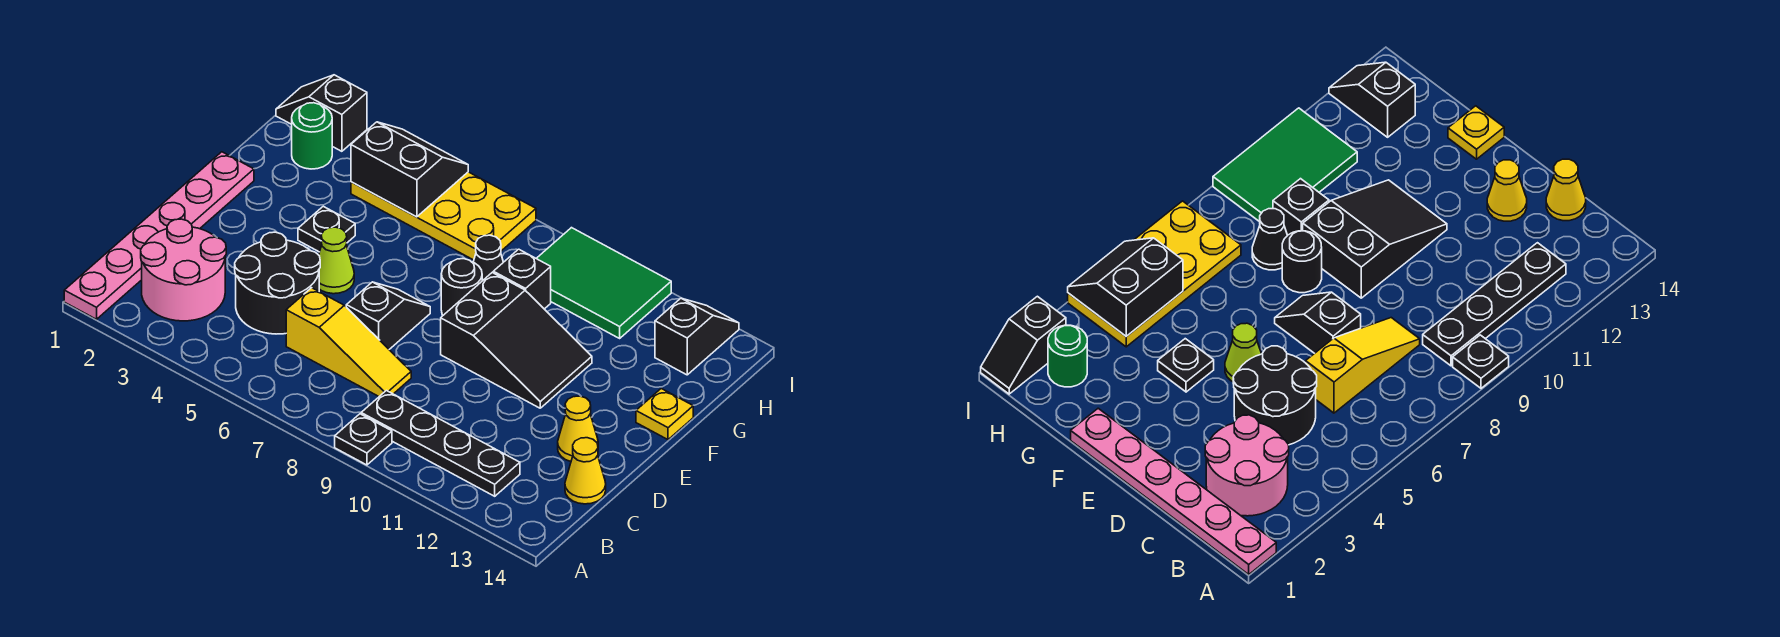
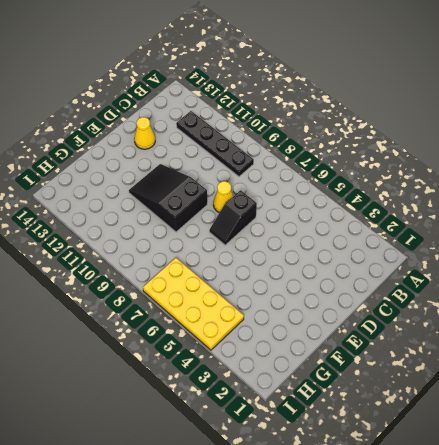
yellow cone D8 level 1 -> yellow cone C14 level 1
none -> pink plate A1:F1 level 1
none -> black plate A9 level 1
none -> pink round brick B2:C3 level 1

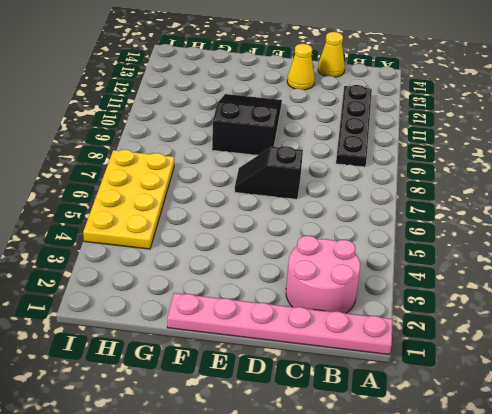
none -> black plate A9 level 1
none -> black round brick C4:D5 level 1
none -> yellow slope C6:C8 level 1 top 6

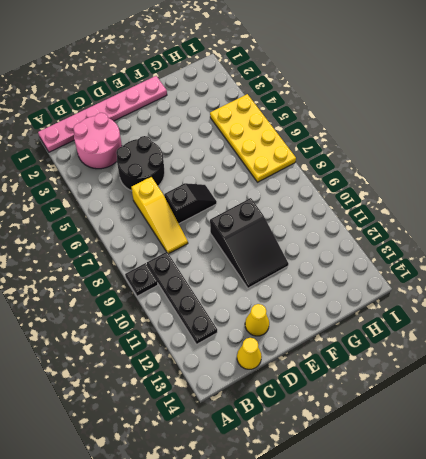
none -> lime cone E5 level 1
none -> black plate F4 level 1
none -> black round brick F8 level 1

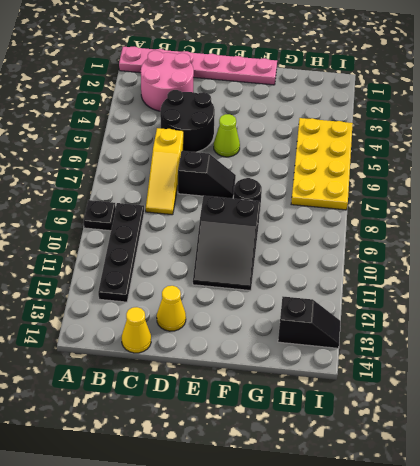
none -> black plate F4 level 1
none -> yellow plate F14 level 1
none -> black cone G8 level 1

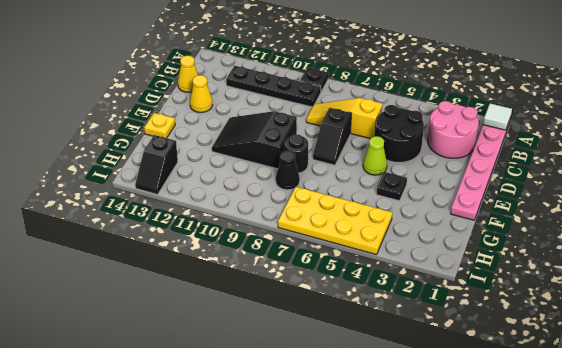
white tile A1 level 2 -> none
none -> black brick G9 level 1
none -> green round brick H2 level 1
none -> green tile H9:I11 level 1

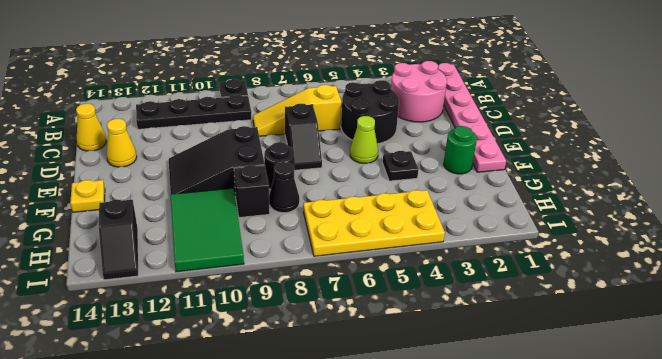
green round brick F2 level 1 -> green round brick H2 level 1
green tile G10:I11 level 1 -> green tile H9:I11 level 1
none -> black slope I1:I2 level 1 top 2
none -> black slope H4:I5 level 2 top H

